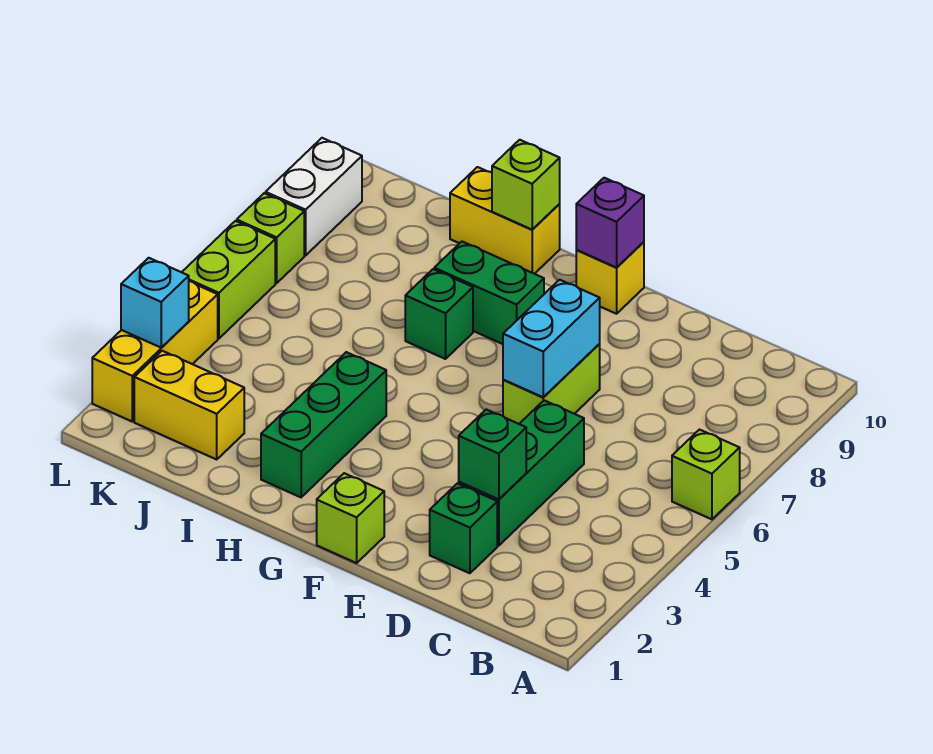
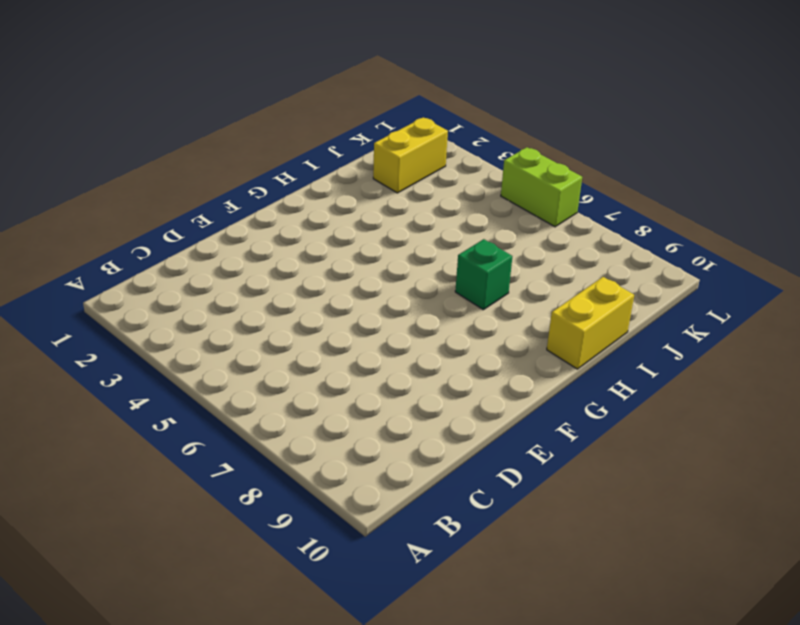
none -> lime brick A6 level 1
none -> green brick D2 level 1
none -> green brick D3:D5 level 1

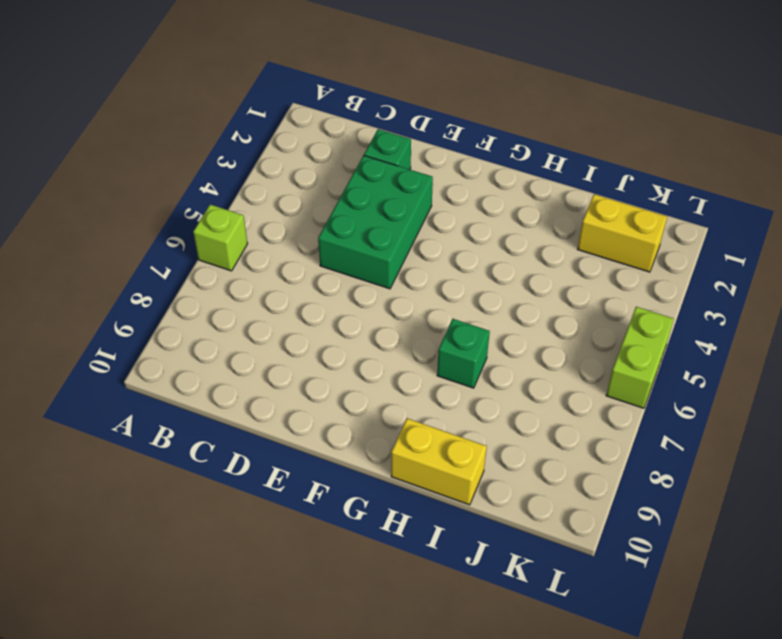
green brick D3:E5 level 1 -> green brick D3:D5 level 1
none -> lime brick E6:E7 level 1
none -> lime brick F1 level 1
none -> yellow brick F10 level 1

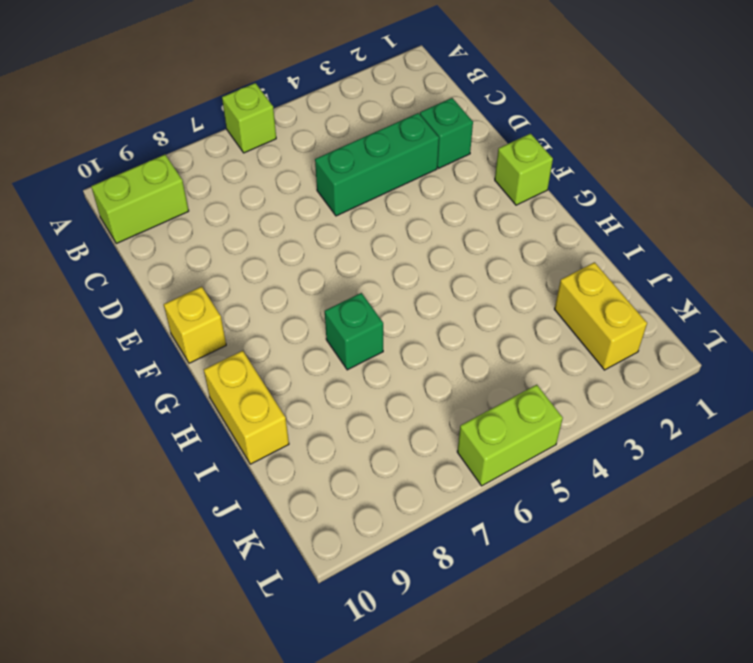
lime brick B9:B10 level 1 -> lime brick E6:E7 level 1
none -> green brick G8:H8 level 1
none -> green brick H2:H4 level 1
none -> yellow brick L2:L4 level 1

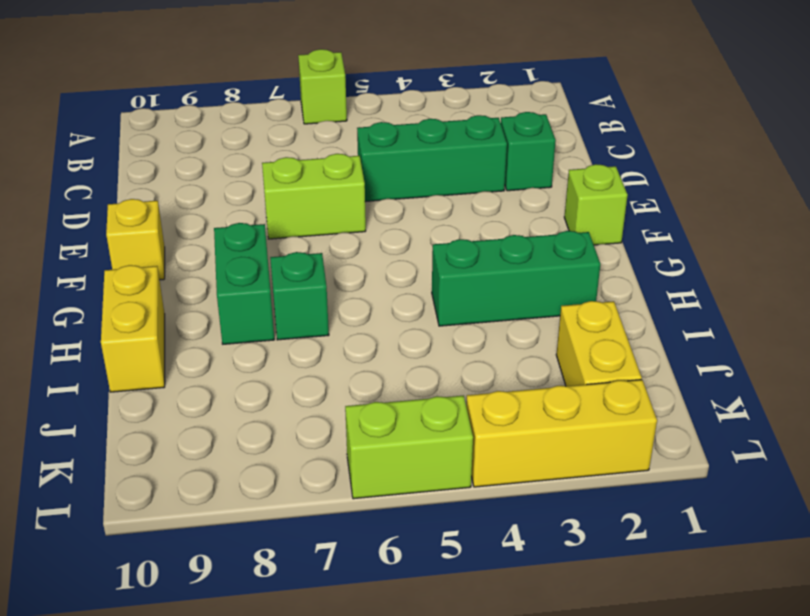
none -> lime brick L7 level 1
none -> white brick L8:L9 level 1
none -> green brick D3 level 2

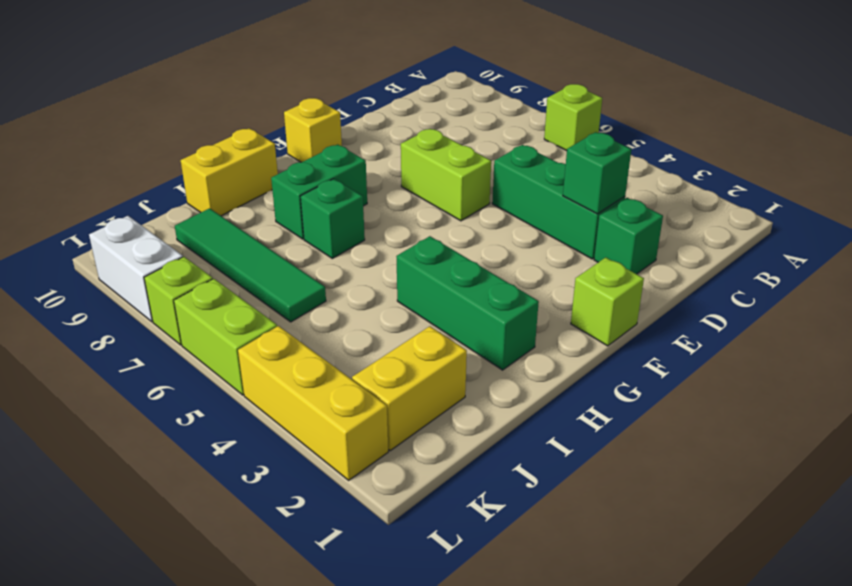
green tile J6:J9 level 1 -> none
none -> cyan brick E6:E7 level 2
none -> purple brick F10 level 2
none -> lime brick H10 level 2

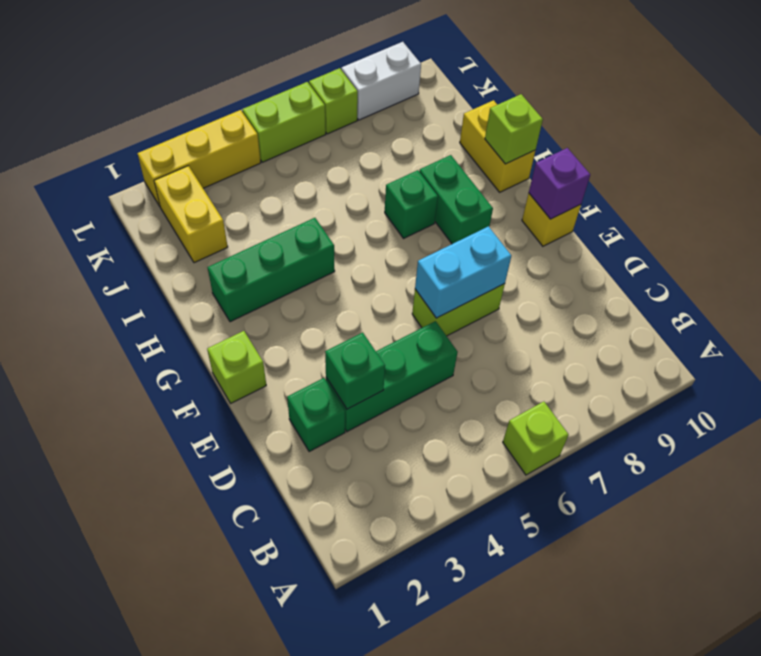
none -> cyan brick L3 level 2

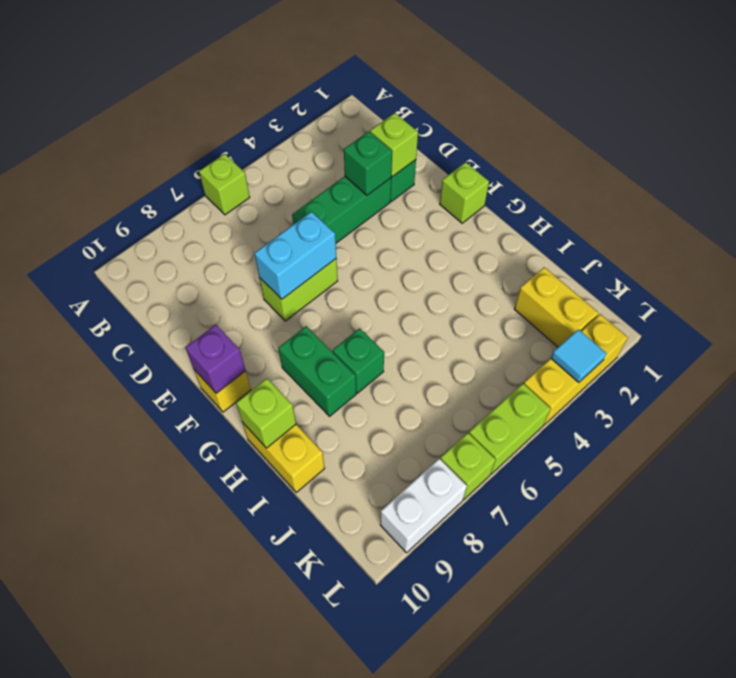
lime brick D2 level 2 -> none
cyan tile L3 level 2 -> cyan brick L3 level 2
none -> green brick H2:H4 level 1

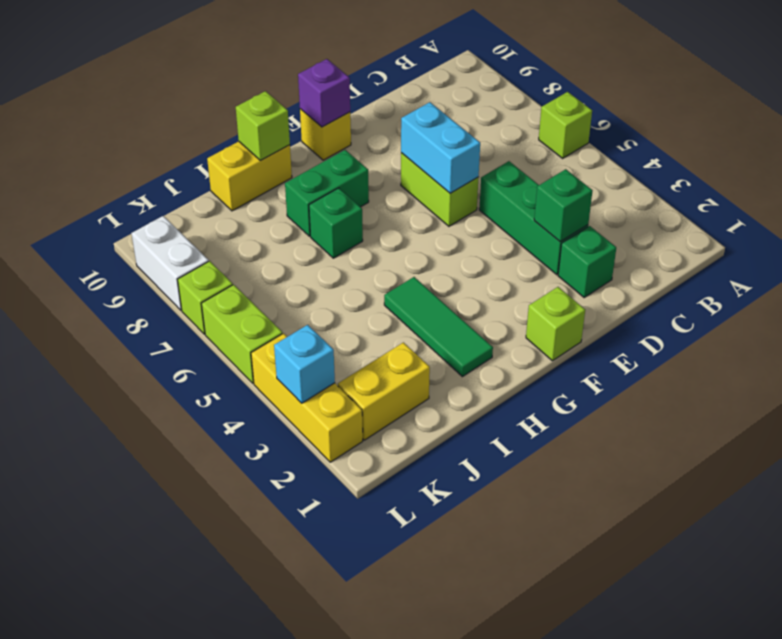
green tile H2:H4 level 1 -> green brick H2:H4 level 1

